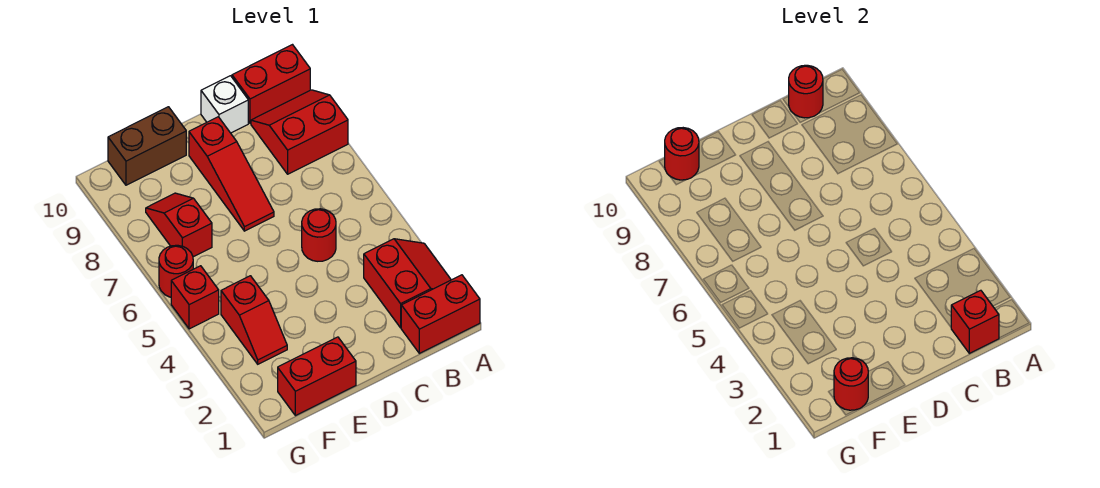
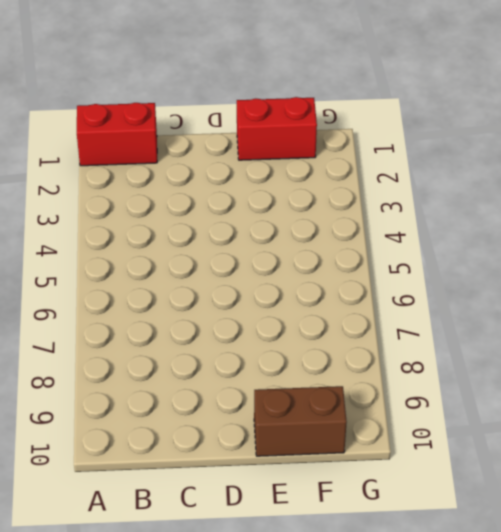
none -> red slope A2:B3 level 1 top B
none -> red slope A8:B9 level 1 top 8
none -> red brick A10:B10 level 1

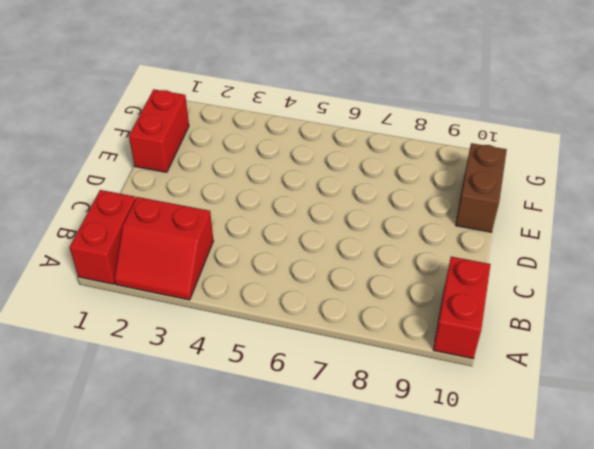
none -> red slope A8:B9 level 1 top 8
none -> red round brick C5 level 1
none -> white brick C10 level 1

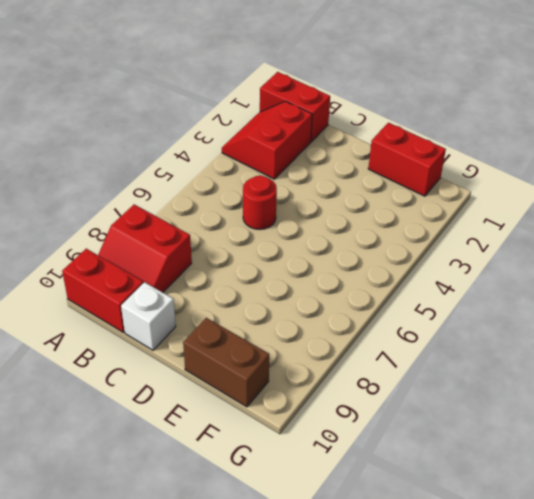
none -> red slope D7:D9 level 1 top 9
none -> red slope F3:F4 level 1 top 4
none -> red slope F7:F8 level 1 top 7

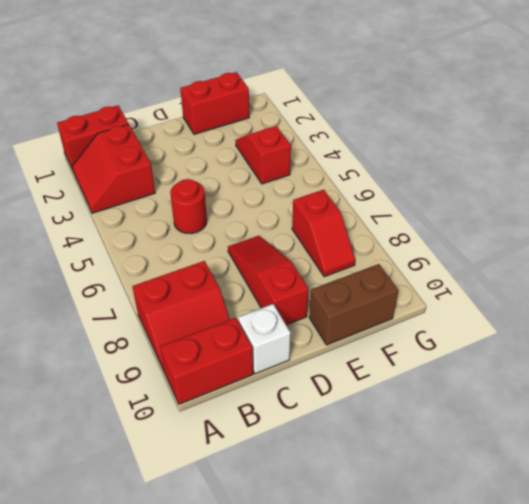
none -> red brick G5 level 1
none -> red round brick G6 level 1
none -> red brick B1 level 2

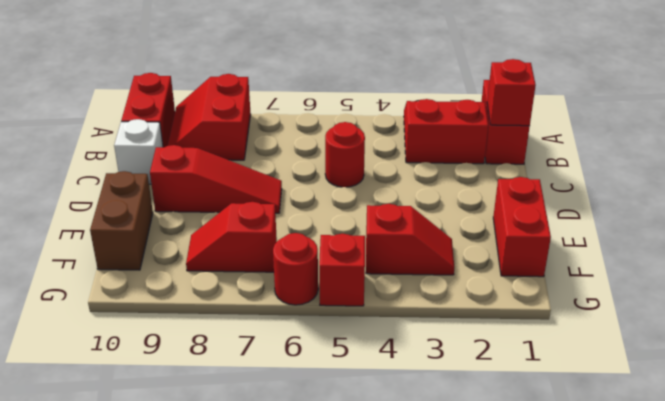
none -> red round brick B10 level 2
none -> red round brick F1 level 2
none -> red round brick F10 level 2

